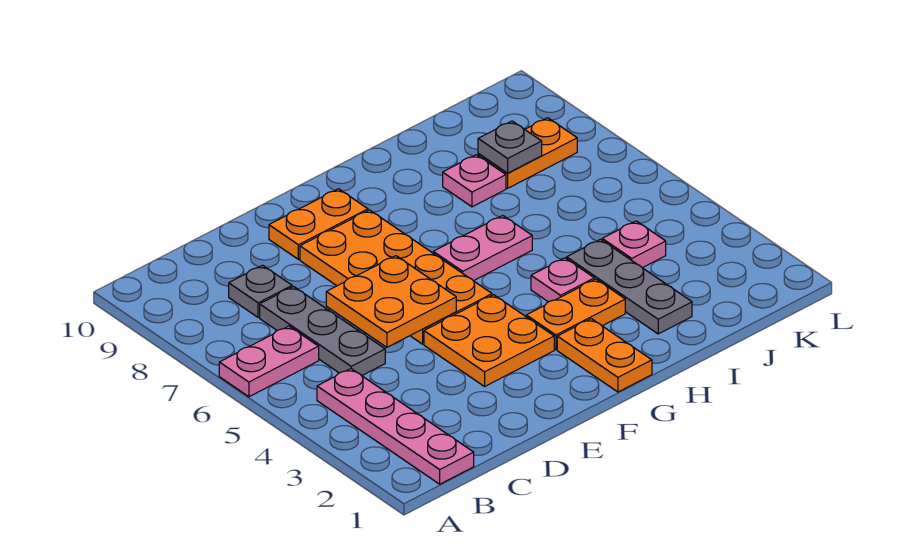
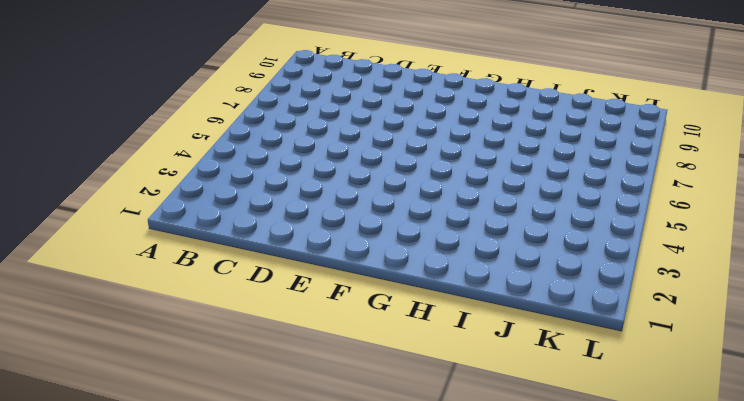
none -> pink plate A6:B6 level 1
none -> pink plate B1:B4 level 1
none -> grey plate C5:C7 level 1

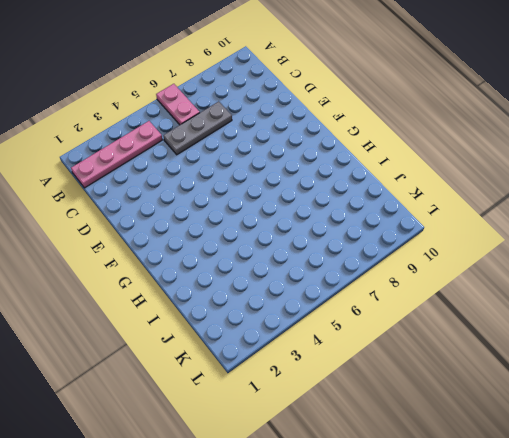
none -> grey plate C8 level 1
none -> orange plate E3:F4 level 1
none -> orange plate E5:F8 level 1

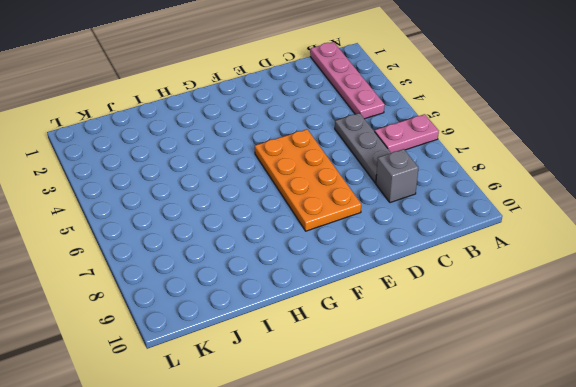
grey brick C8 level 1 -> grey plate C8 level 1
none -> orange plate E3:F4 level 1
none -> orange plate E9:F9 level 1
none -> orange plate G1:G2 level 1

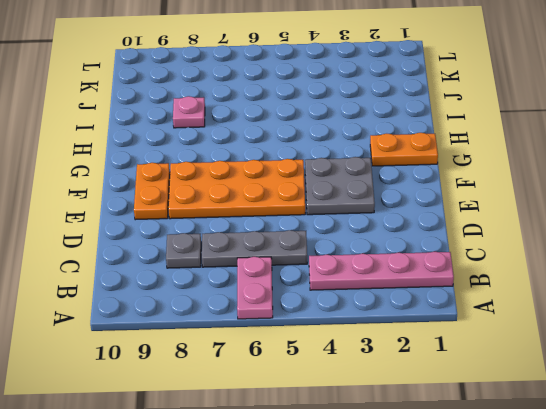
grey plate E3:F4 level 1 -> orange plate E3:F4 level 1
none -> orange plate G3:H3 level 1
none -> pink plate G6:H6 level 1
none -> pink plate H4 level 1

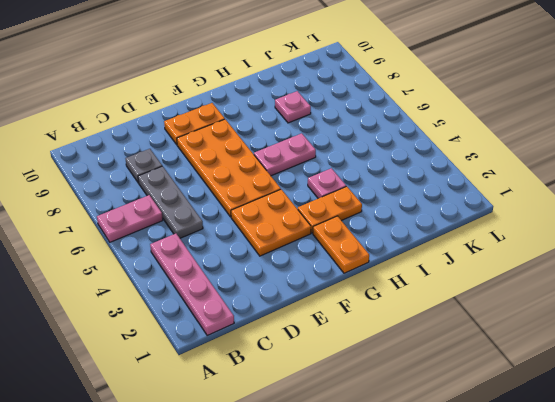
none -> grey plate I2:I4 level 1
none -> pink plate J4 level 1
none -> orange plate J8:K8 level 1

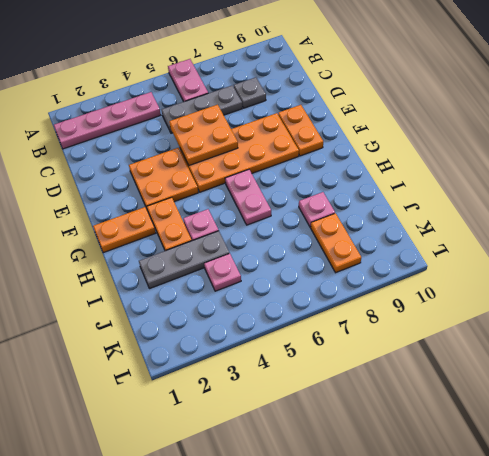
none -> grey plate J8 level 2

